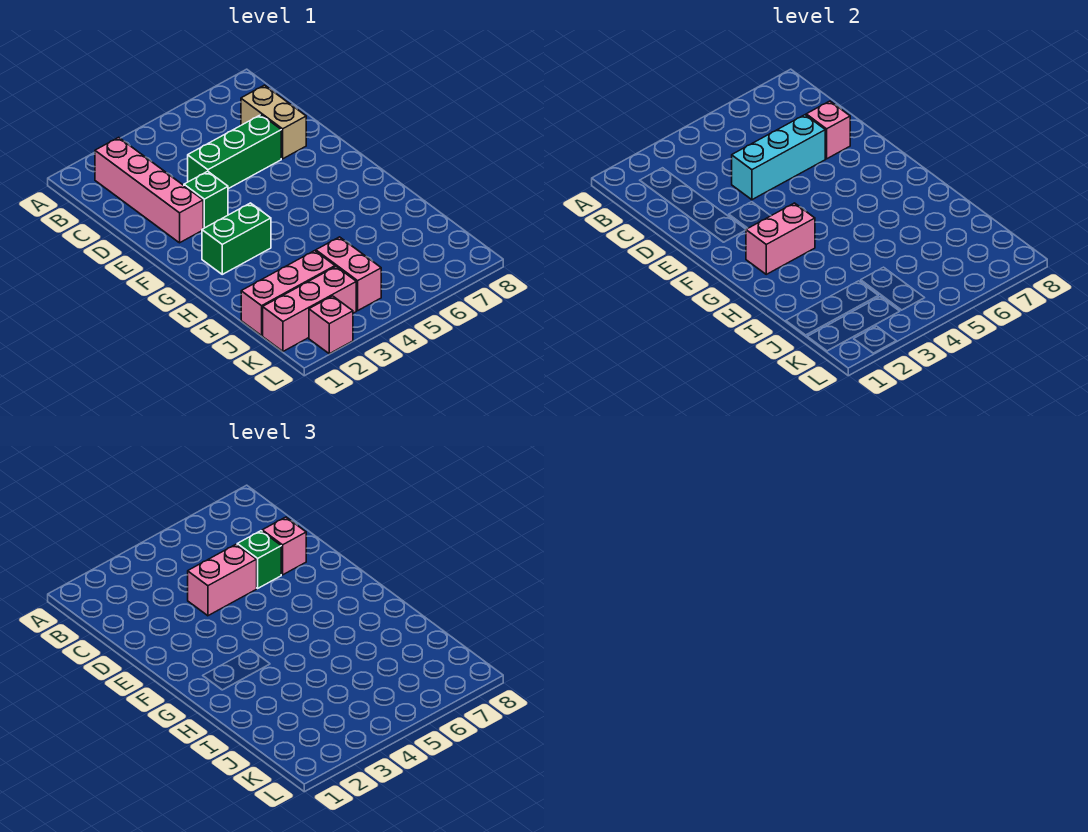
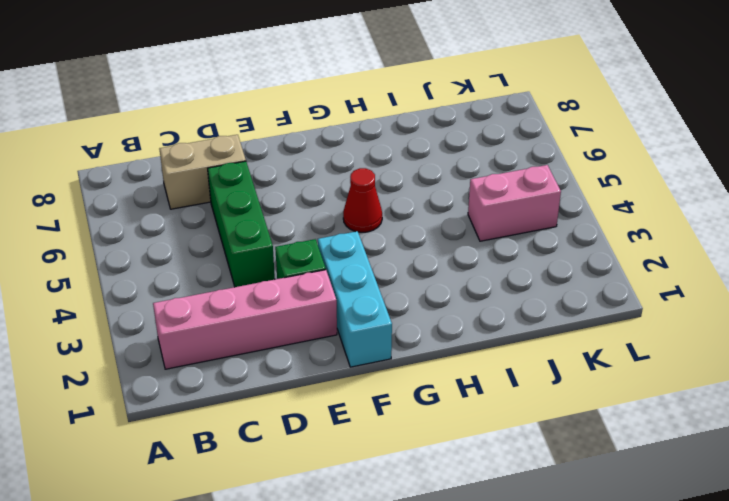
cyan brick F1:F3 level 1 -> cyan brick D4:D6 level 2
red cone G5 level 1 -> none
none -> green brick G2:G3 level 1
none -> pink brick J1:J3 level 1
none -> pink brick K1:K3 level 1

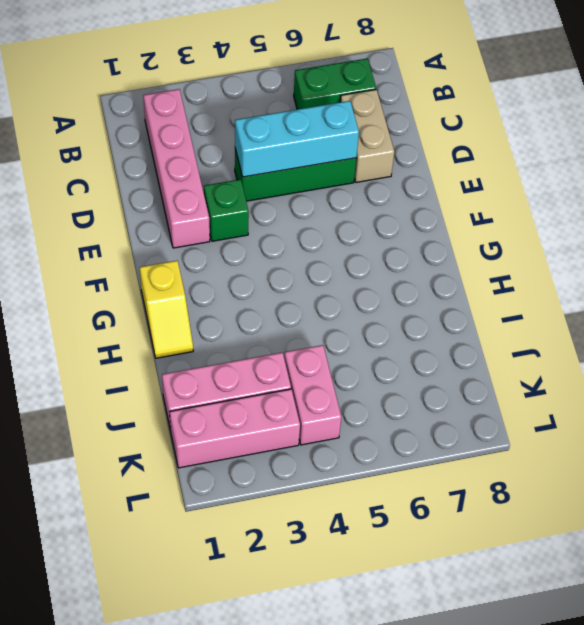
green brick B6:B7 level 1 -> green brick G2:G3 level 1
yellow slope G1:H1 level 1 top G -> none
none -> pink brick L2 level 1
none -> pink brick D7 level 2
none -> pink brick G2:G3 level 2

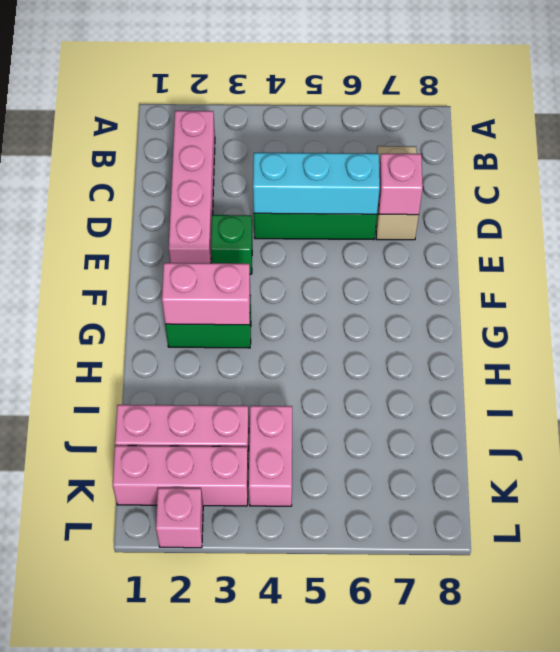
none -> pink brick D4:D5 level 3
none -> green brick D6 level 3
none -> pink brick D7 level 3

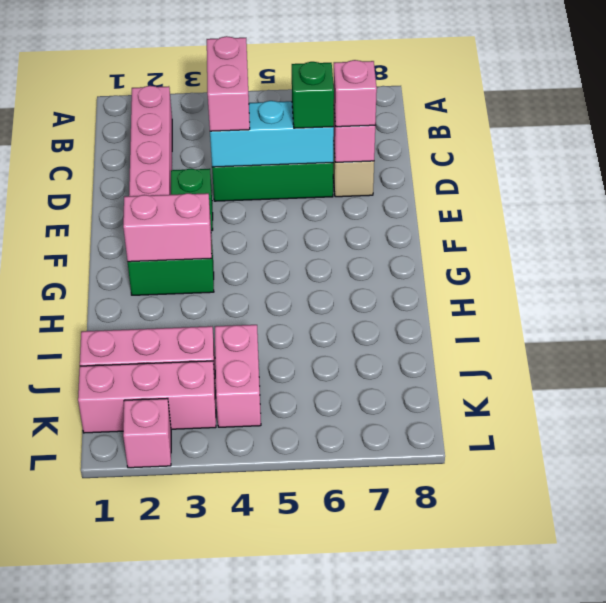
pink brick C4:D4 level 3 -> pink brick D4:D5 level 3

